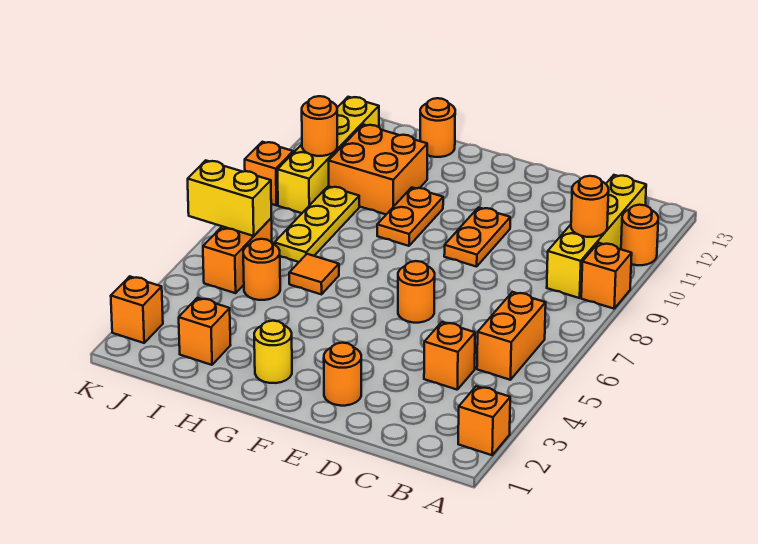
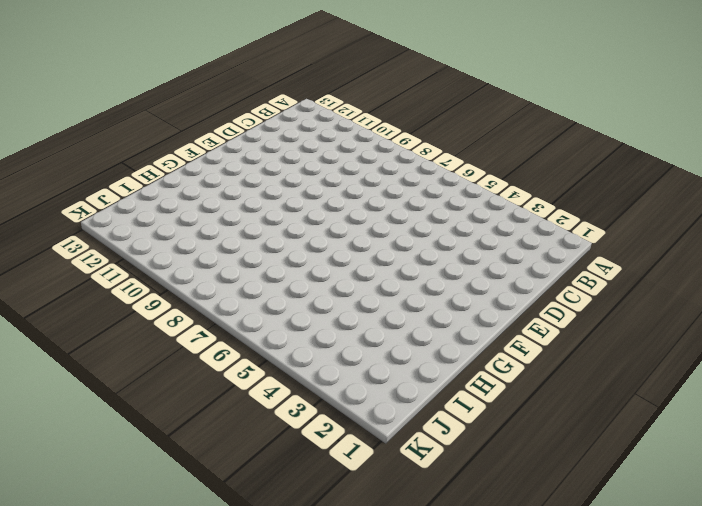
none -> orange brick A2 level 1
none -> orange brick A9 level 1
none -> orange round brick A11 level 1

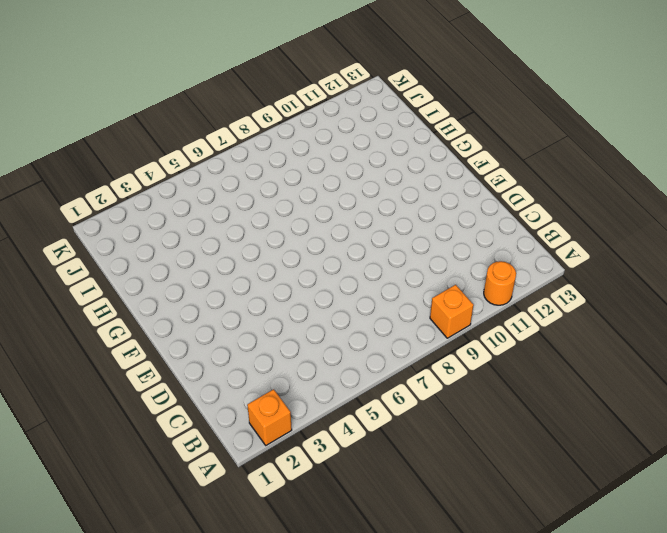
none -> orange brick B5:B6 level 1
none -> yellow brick B9:B12 level 1
none -> orange brick C4 level 1

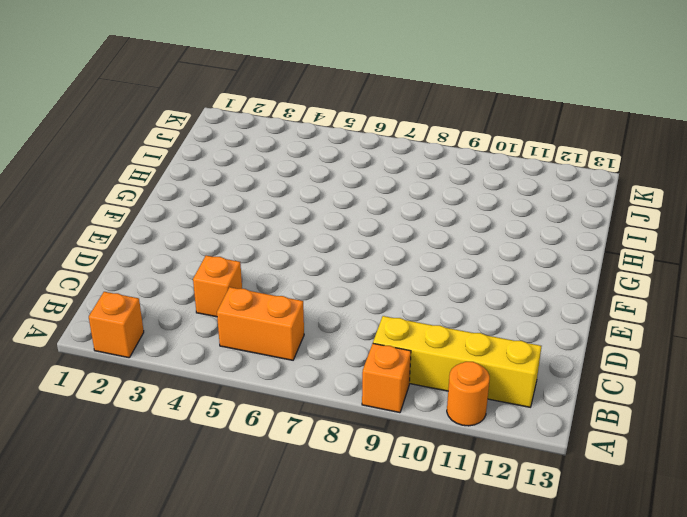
none -> orange round brick E2 level 1
none -> orange round brick E6 level 1
none -> orange plate E9:E10 level 1

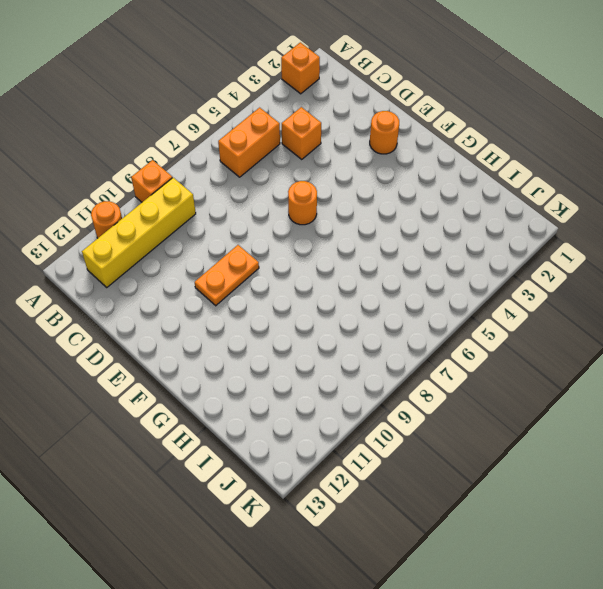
none -> yellow round brick G2 level 1
none -> orange plate G9:G10 level 1
none -> orange tile H6 level 1

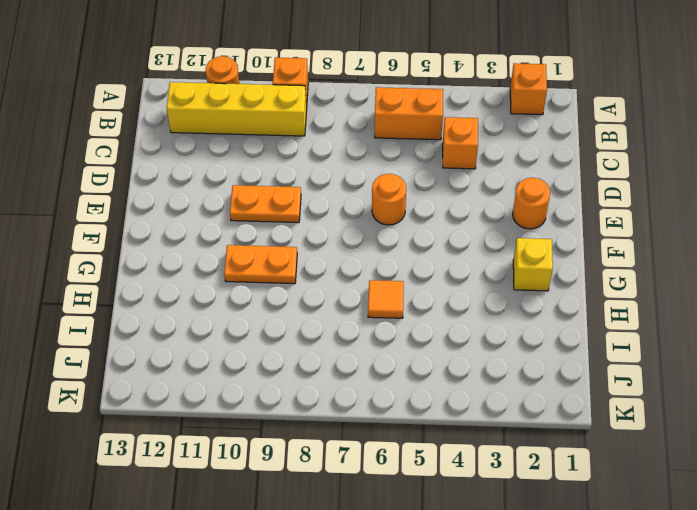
yellow brick G2 level 1 -> yellow round brick G2 level 1
none -> orange brick H10:I11 level 1
none -> orange round brick H13 level 1
none -> orange brick I2 level 1

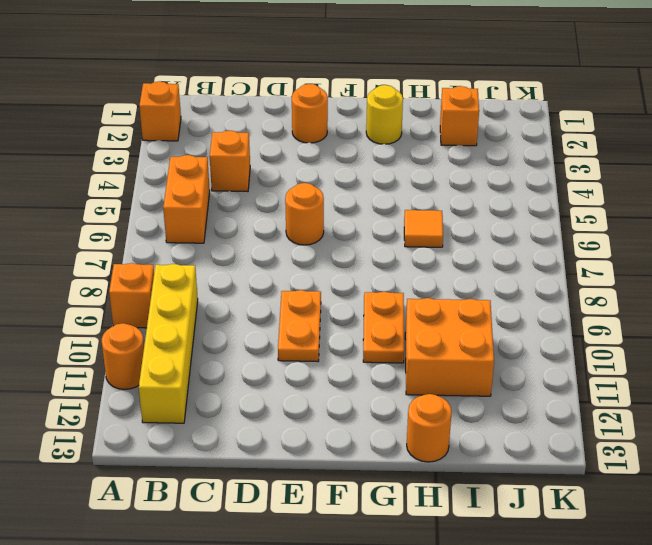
none -> orange round brick I5 level 1
none -> yellow plate I7:I9 level 1
none -> orange brick J5:J6 level 1

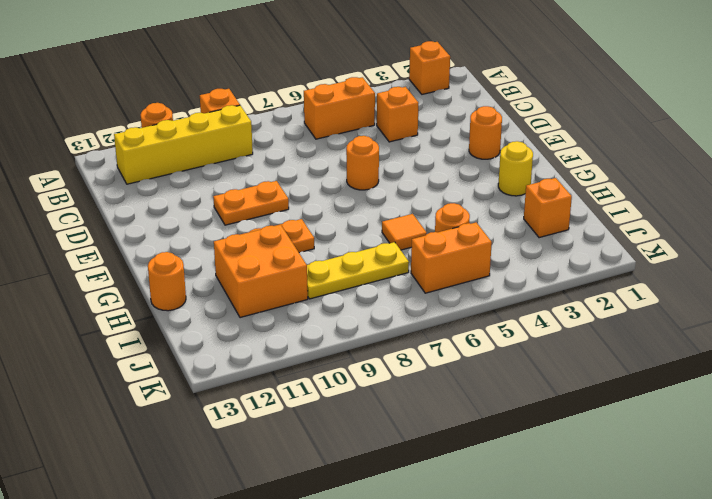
none -> yellow brick J9:J12 level 1
none -> orange brick K2 level 1
none -> orange brick K9 level 1

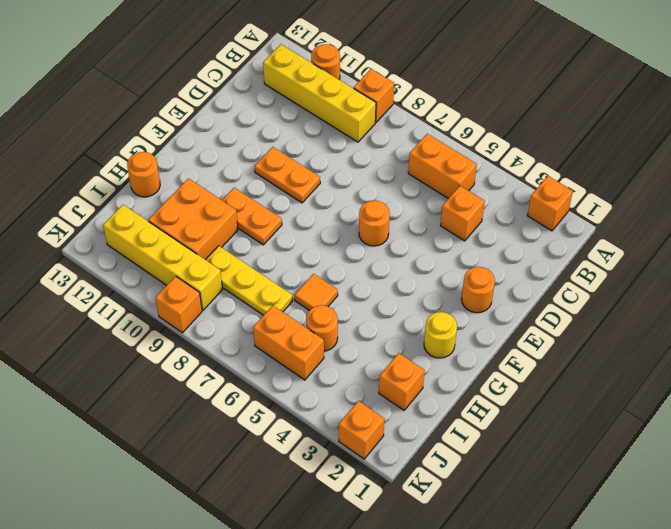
none -> orange round brick B10 level 2
none -> yellow brick J6:K6 level 2
none -> orange round brick J10 level 2

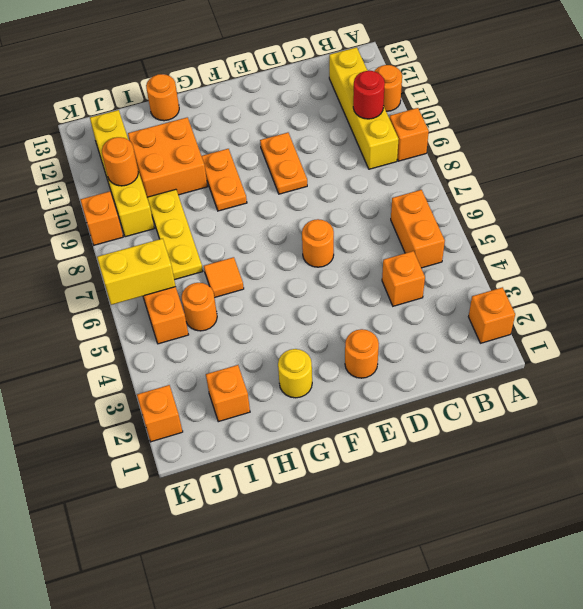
red round brick B10 level 2 -> orange round brick B10 level 2

